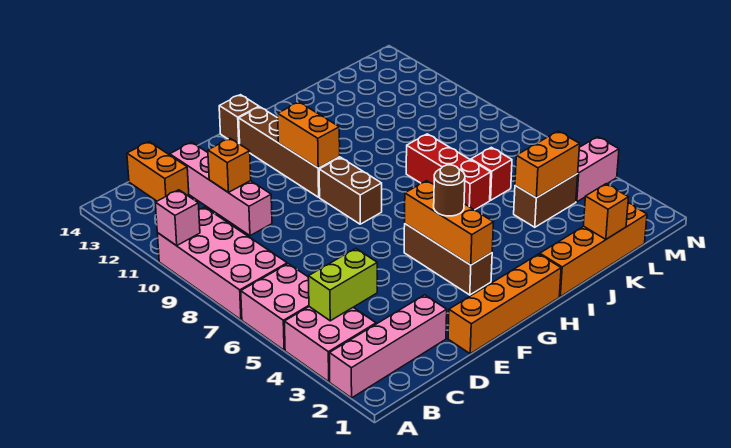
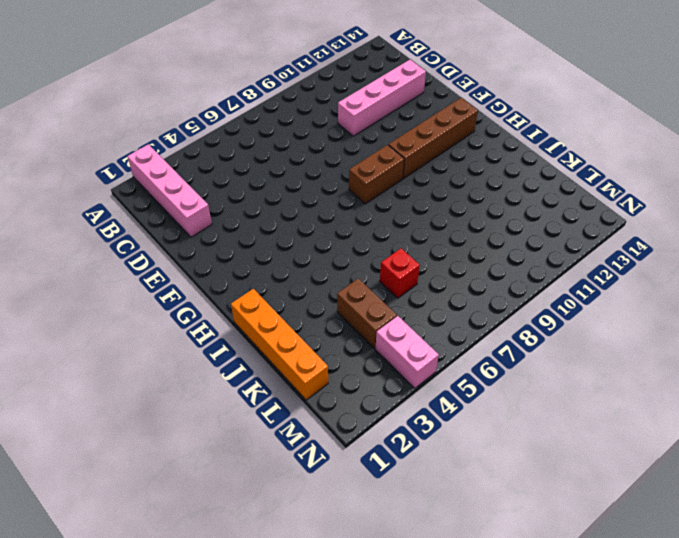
none -> pink brick A3:B4 level 1
none -> pink brick A5:B6 level 1
none -> pink brick A7:B10 level 1

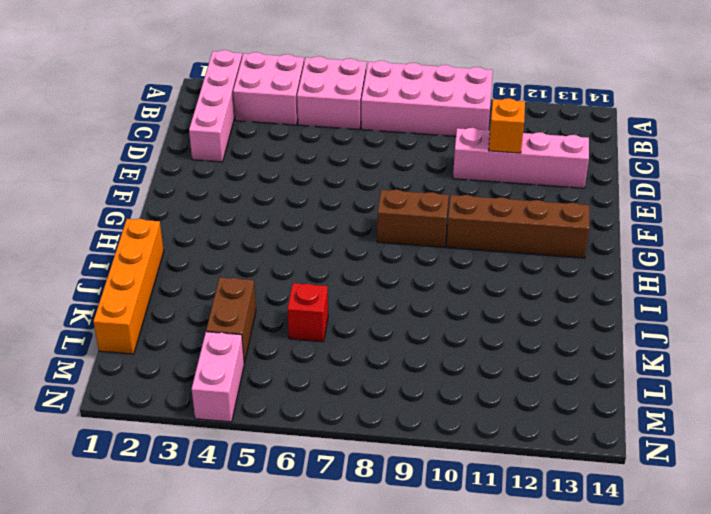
none -> orange brick C13:C14 level 1
none -> orange brick E1:H1 level 1
none -> brown brick G3:G5 level 1

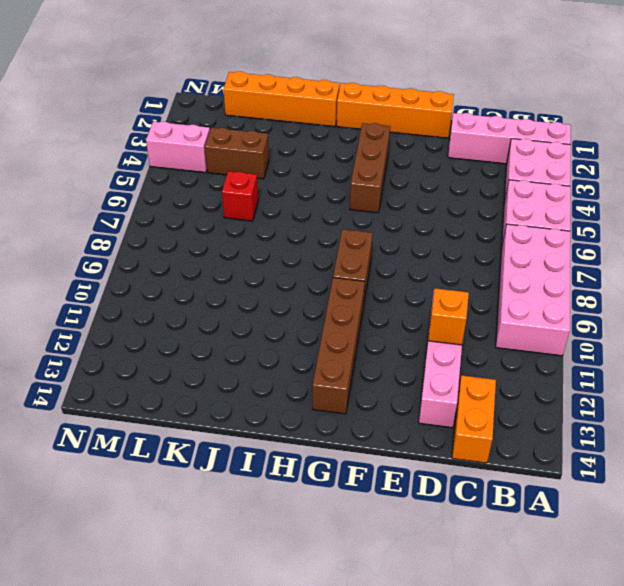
none -> brown brick G14 level 1
none -> red brick J6:J8 level 1
none -> pink brick A10 level 2

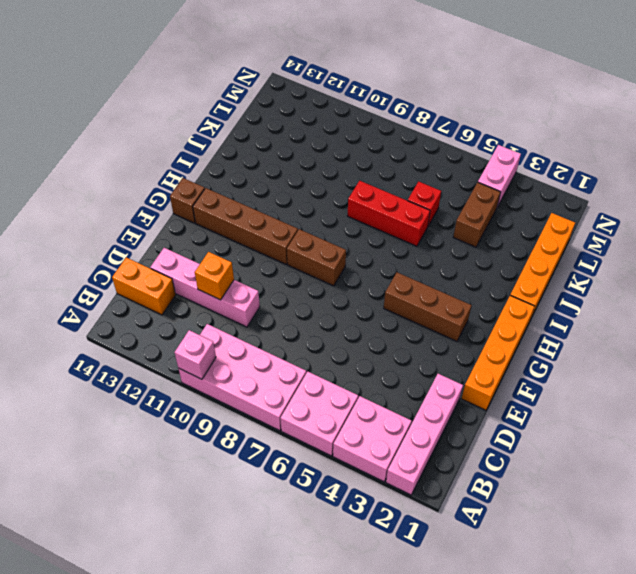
none -> lime brick B4:C4 level 2
none -> orange brick G3:G5 level 2
none -> orange brick G10:G11 level 2

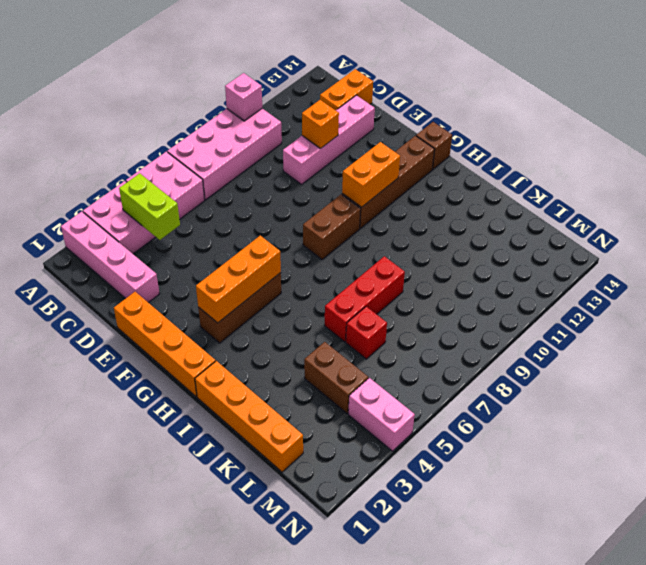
none -> orange brick K1 level 2
none -> orange brick K4:L4 level 2
none -> brown round brick G4 level 3

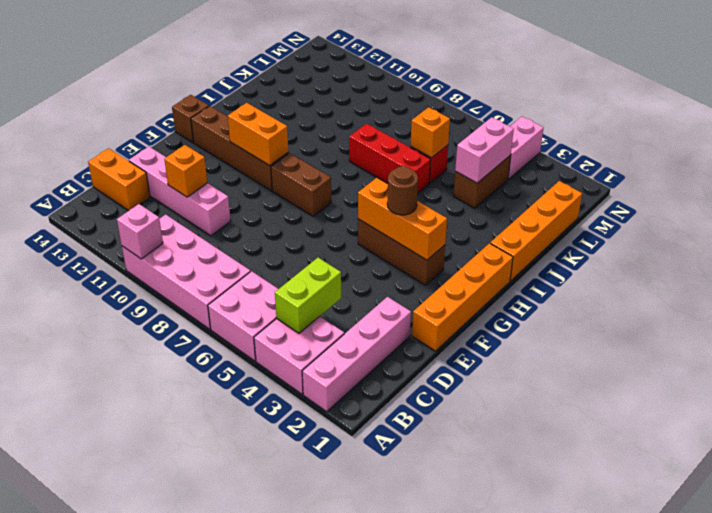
pink brick K4:L4 level 2 -> orange brick K4:L4 level 2
orange brick K6 level 2 -> orange brick K1 level 2

